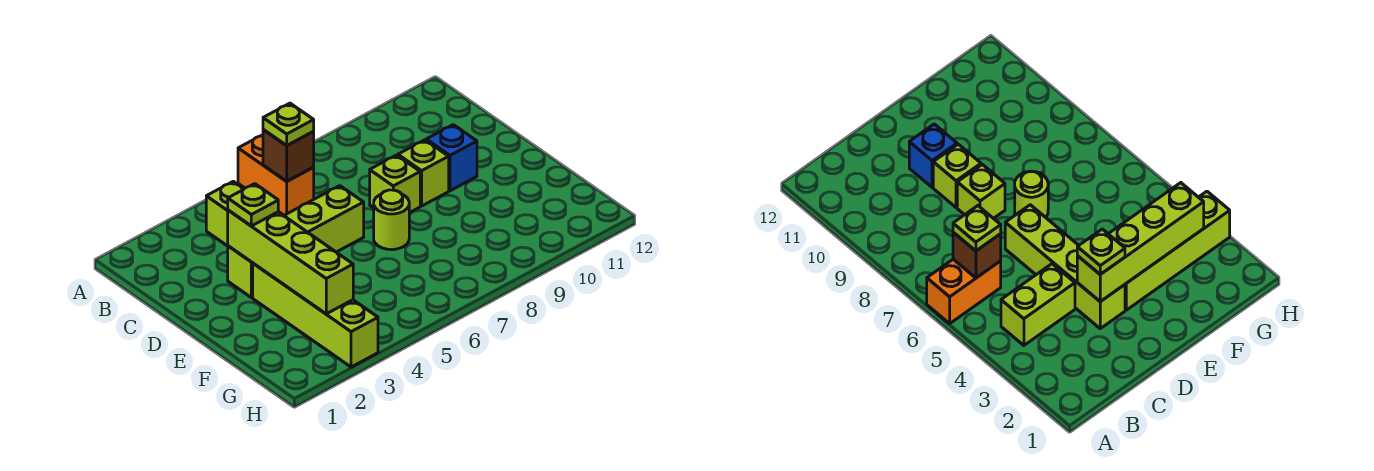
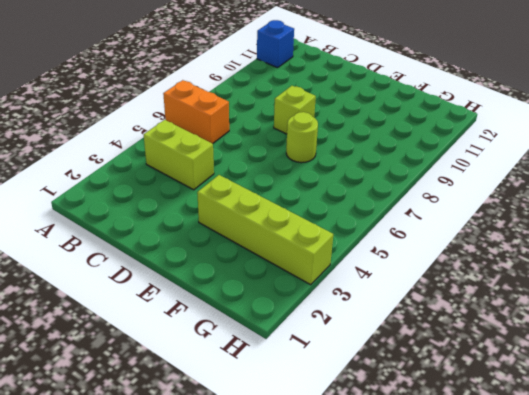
blue brick A11 level 1 -> blue brick D10 level 1
none -> lime brick D3:D6 level 1
none -> lime brick D9 level 1
none -> brown brick B6 level 2

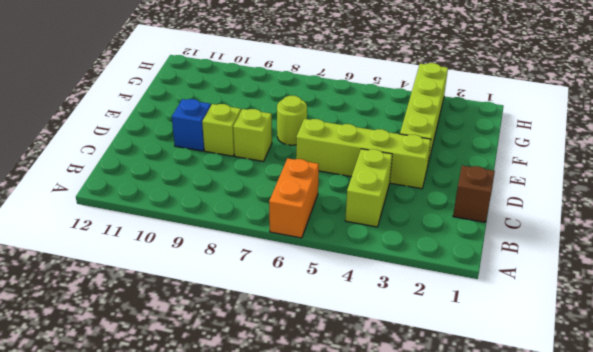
brown brick C1 level 1 -> brown brick B6 level 2
none -> lime brick D3:G3 level 2
none -> lime plate B6 level 3
none -> lime plate D3 level 3

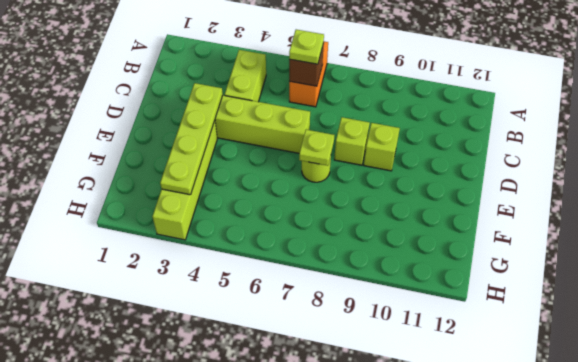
lime plate D3:G3 level 2 -> lime brick D3:G3 level 2
lime plate E7 level 2 -> lime plate D3 level 3
none -> blue brick D10 level 1

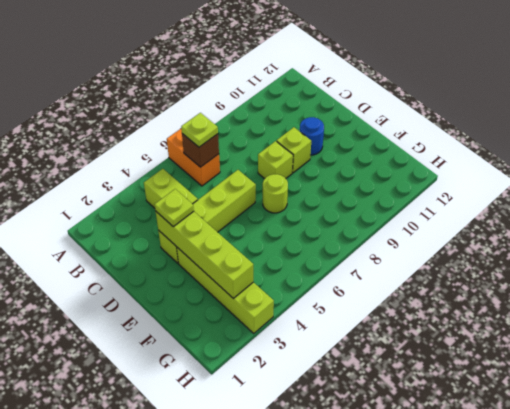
blue round brick D10 level 1 -> blue brick D10 level 1

